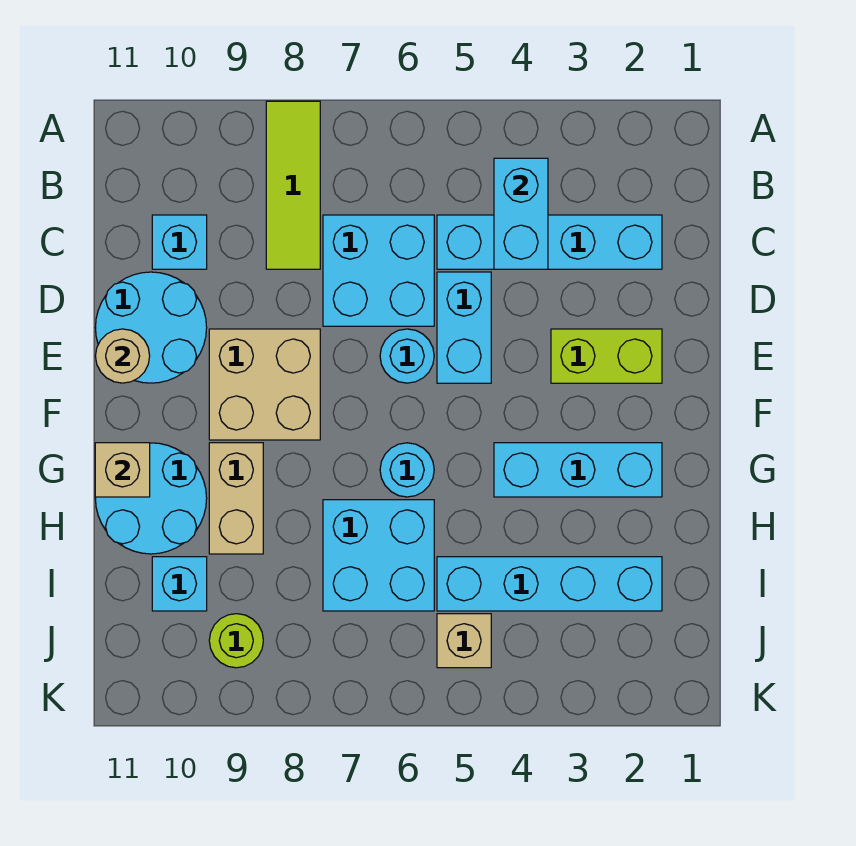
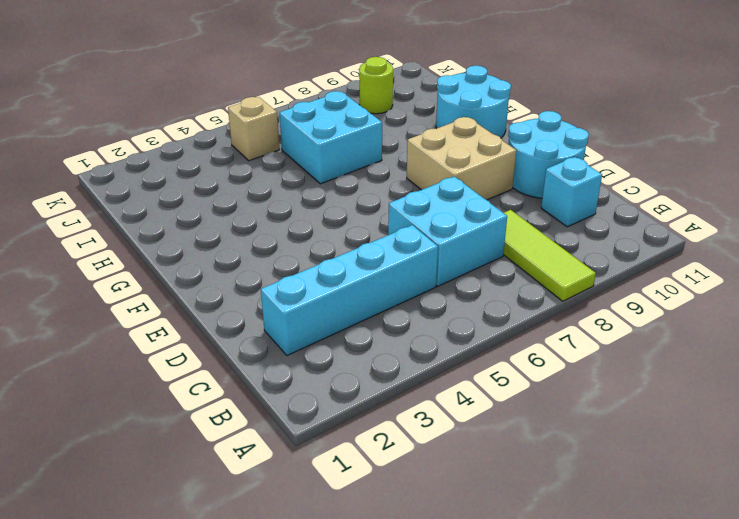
none -> cyan brick D5:E5 level 1
none -> lime brick E2:E3 level 1
none -> cyan round brick E6 level 1

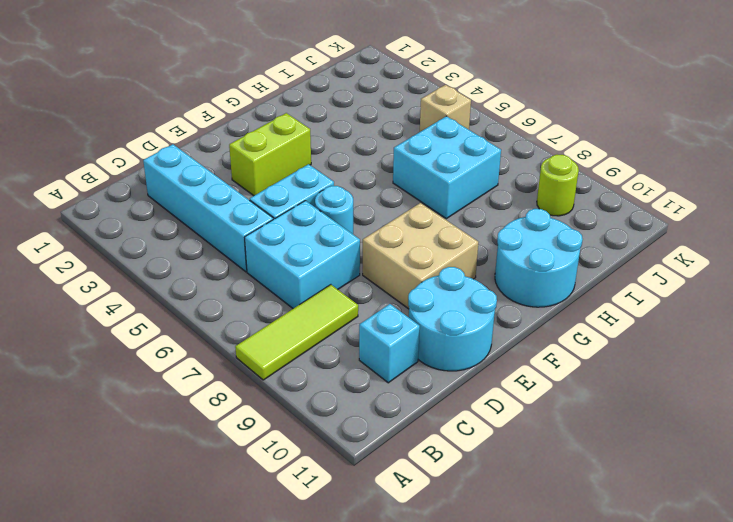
lime brick E3:F3 level 1 -> lime brick E2:E3 level 1
none -> cyan brick G2:G4 level 1
none -> cyan round brick G6 level 1
none -> tan brick G9:H9 level 1

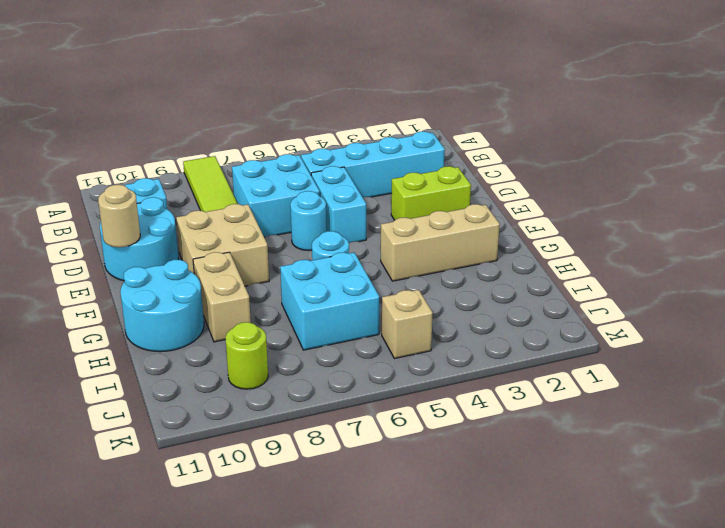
tan brick G2:G4 level 1 -> cyan brick G2:G4 level 1
none -> cyan brick I2:I5 level 1
none -> cyan brick I10 level 1
none -> cyan brick B4:C4 level 2

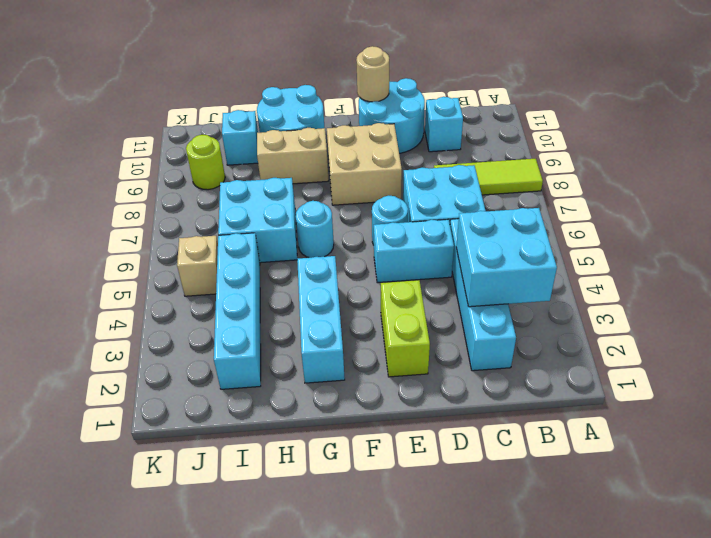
cyan brick B3:C4 level 2 -> cyan brick B4:C4 level 2
none -> tan brick G11 level 2

